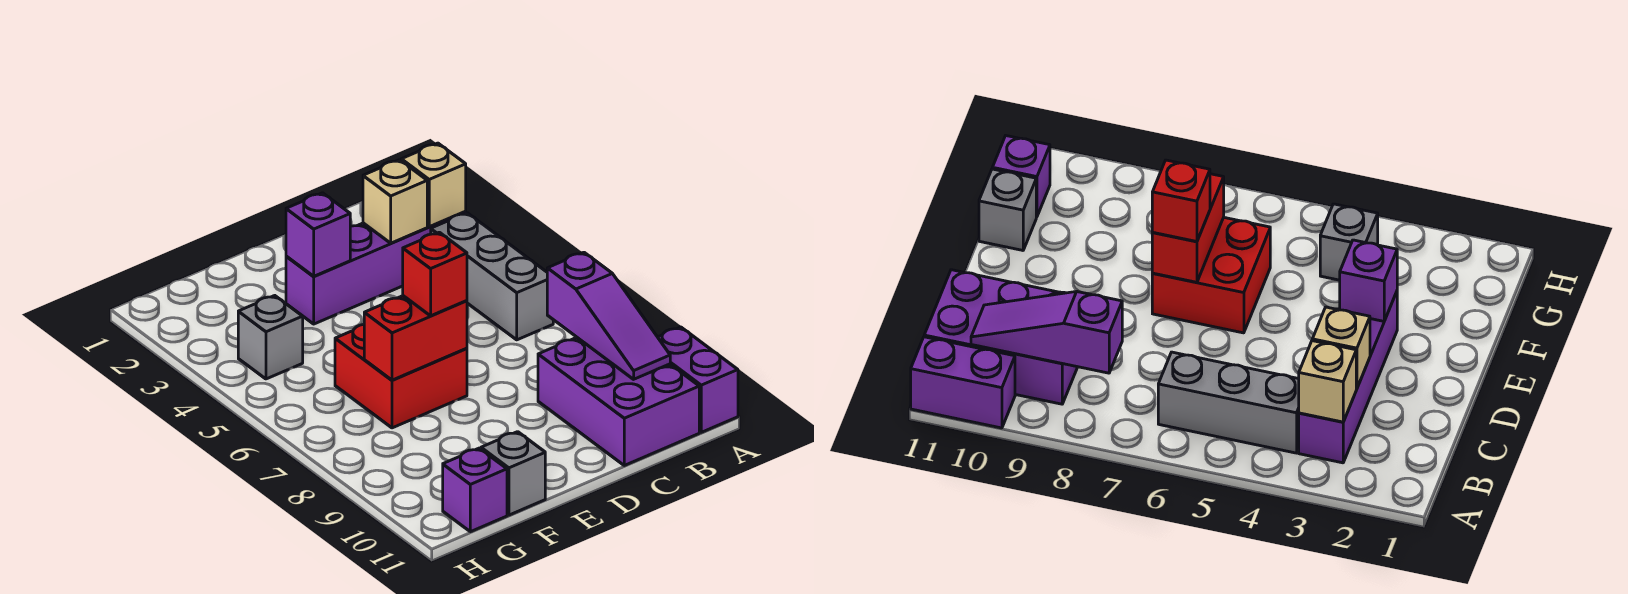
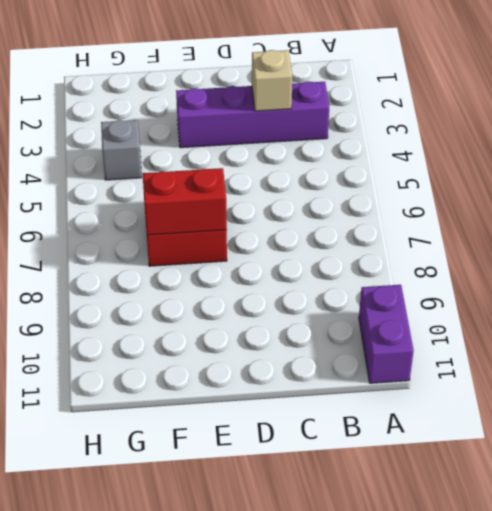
none -> grey brick B4:B6 level 1
none -> purple brick B9:C11 level 1
none -> grey brick F11 level 1

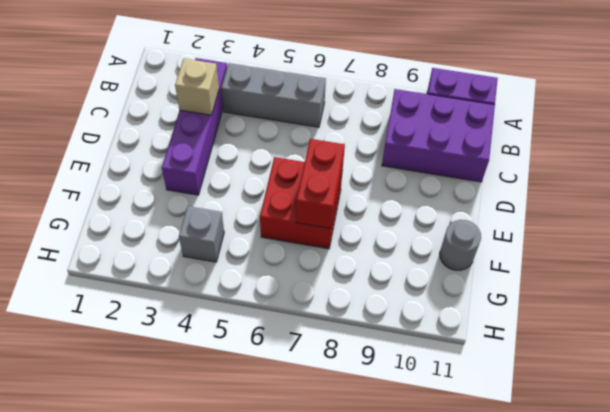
grey round brick F11 level 1 -> grey brick F11 level 1
none -> purple brick G11 level 1
none -> tan brick B3 level 2
none -> purple slope B8:B10 level 2 top 8

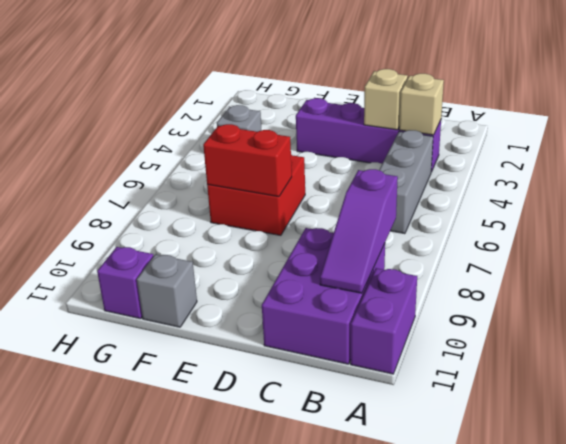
none -> purple brick E3 level 2
none -> red brick E7 level 3

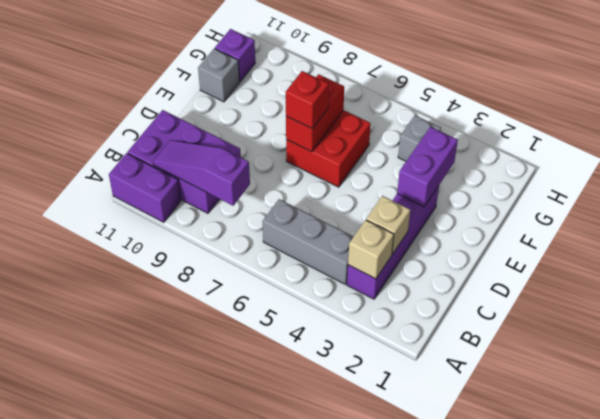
purple brick E3:F3 level 2 -> purple brick E3 level 2

